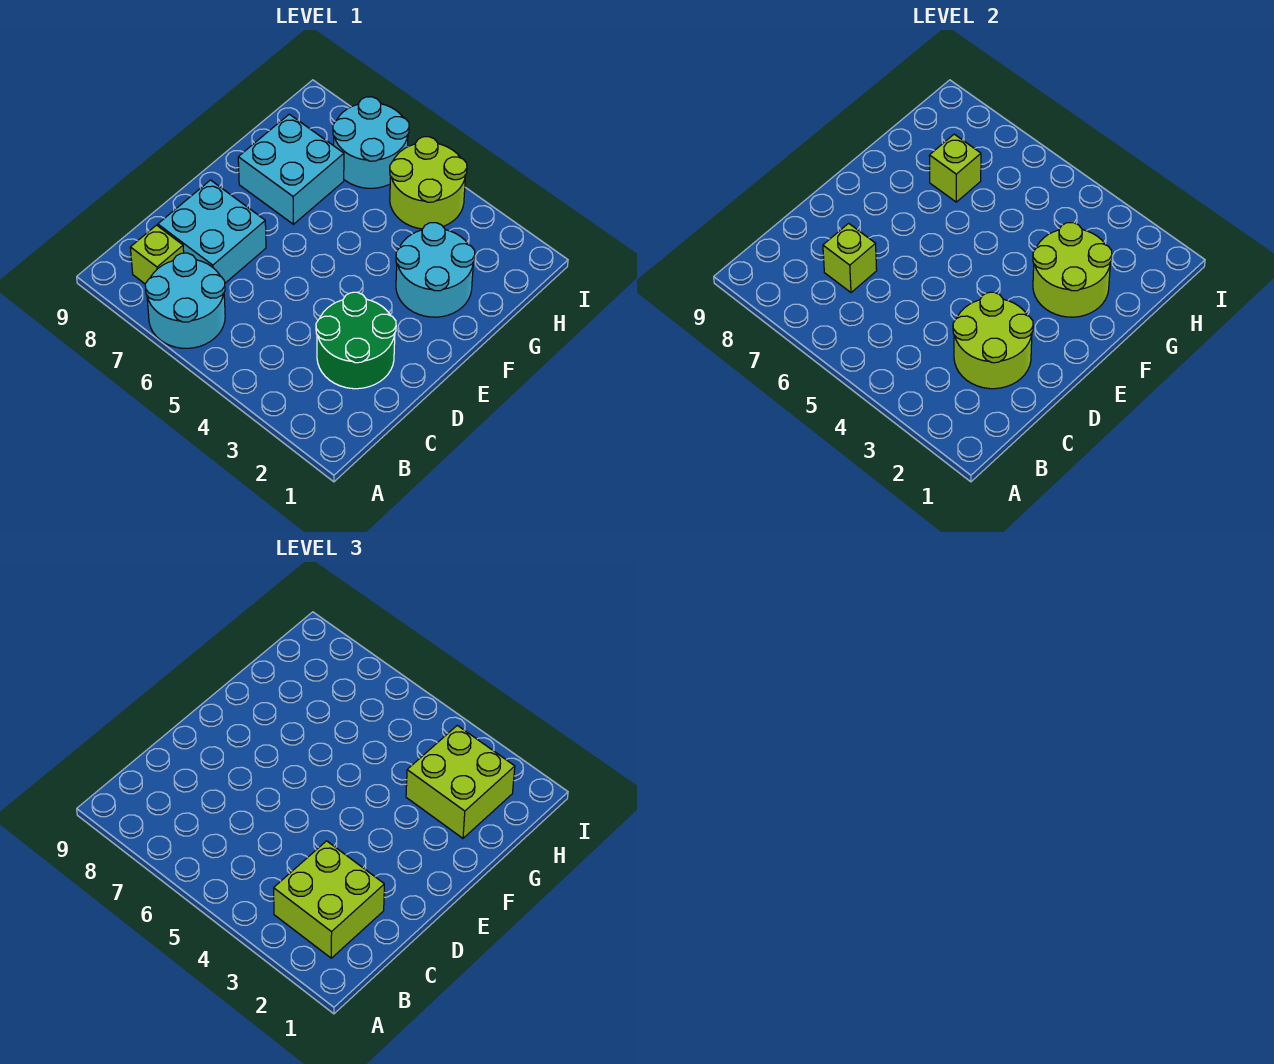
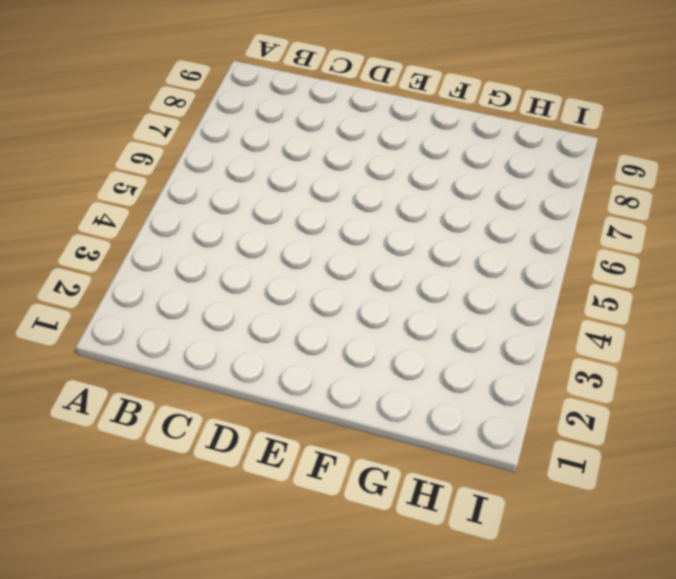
none -> cyan round brick A6:B7 level 1
none -> lime brick B8 level 1
none -> green round brick C2:D3 level 1

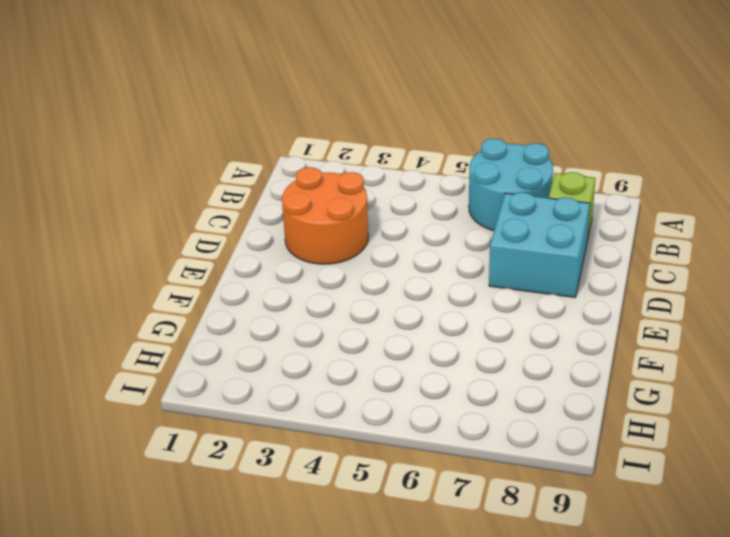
orange round brick C2:D3 level 1 -> green round brick C2:D3 level 1
none -> cyan round brick F2:G3 level 1
none -> cyan brick F7:G8 level 1
none -> lime round brick H4:I5 level 1

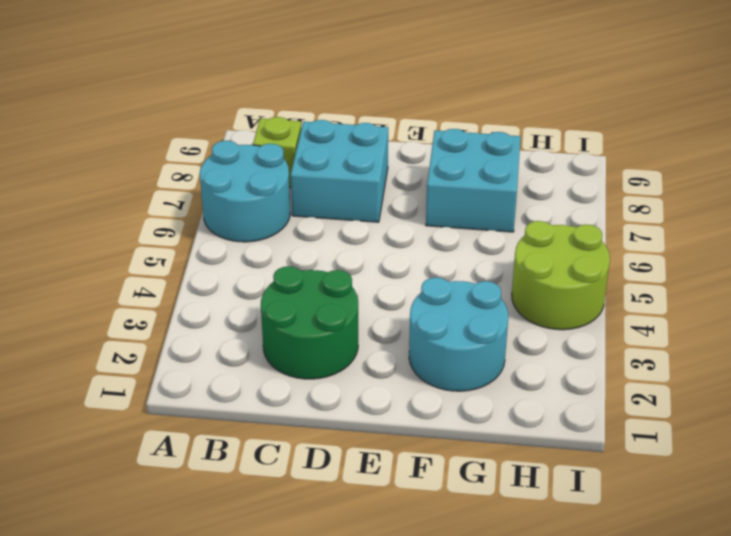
none -> cyan round brick H6:I7 level 1
none -> lime round brick C2:D3 level 2
none -> lime brick C7 level 2

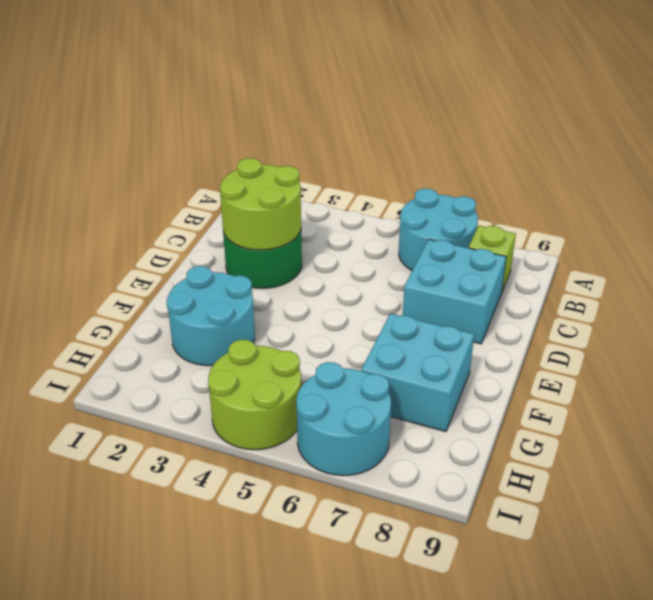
none -> lime brick C7 level 2
none -> lime round brick F2:G3 level 2
none -> lime brick G7 level 2

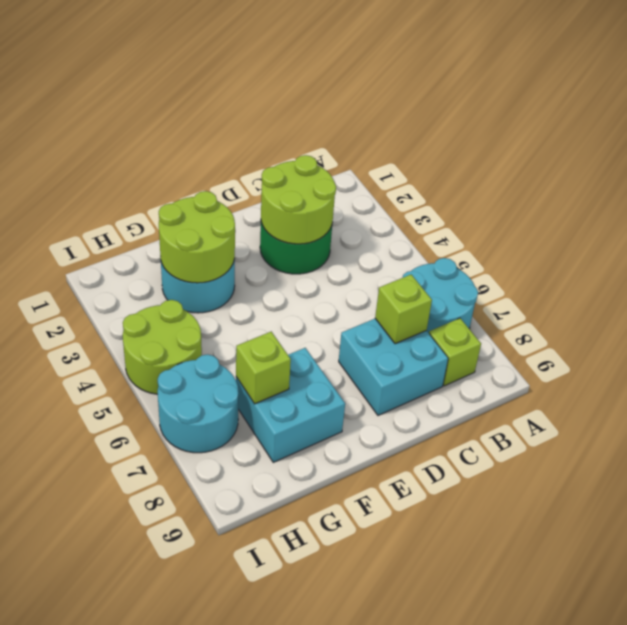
none -> lime brick B2:C3 level 3
none -> lime brick G2:H3 level 3

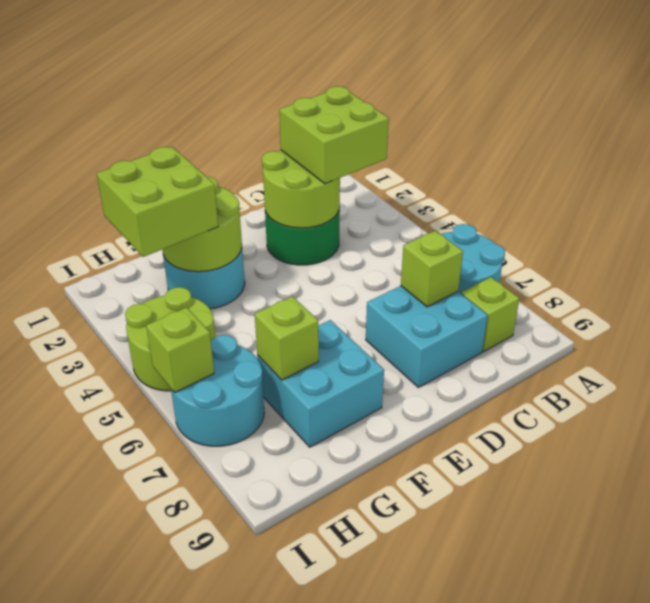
lime brick I6 level 2 -> none

